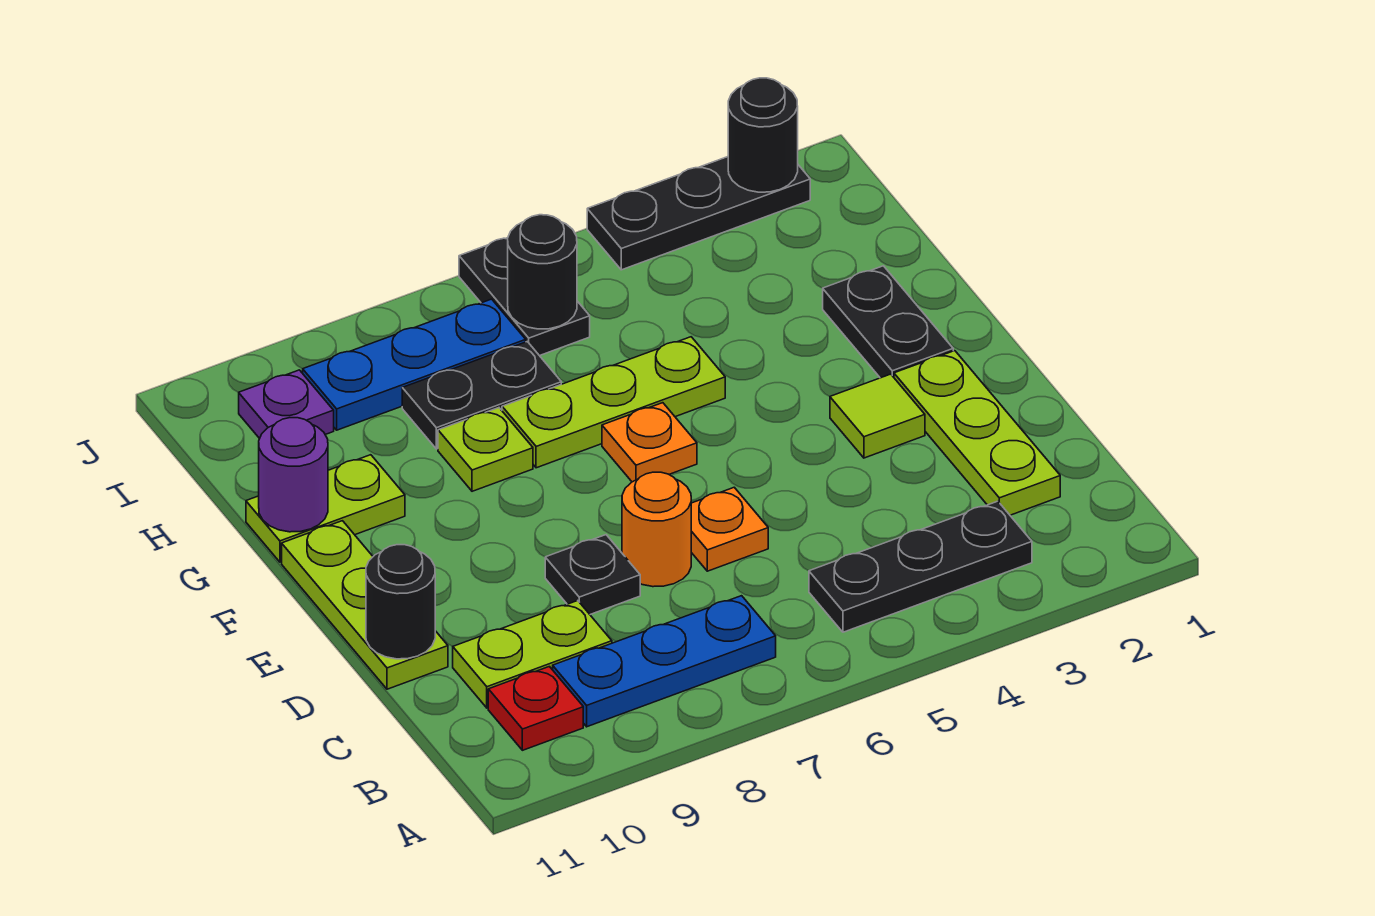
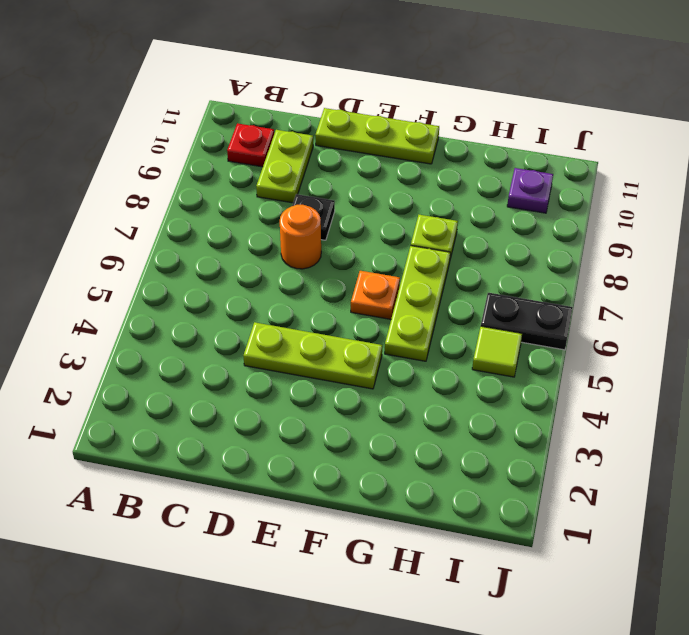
lime plate D4:F4 level 1 -> lime plate C2:E2 level 1
lime tile I5 level 1 -> lime tile E3 level 1
none -> black plate B3:B5 level 1
none -> blue plate B7:B9 level 1
none -> orange plate D6 level 1

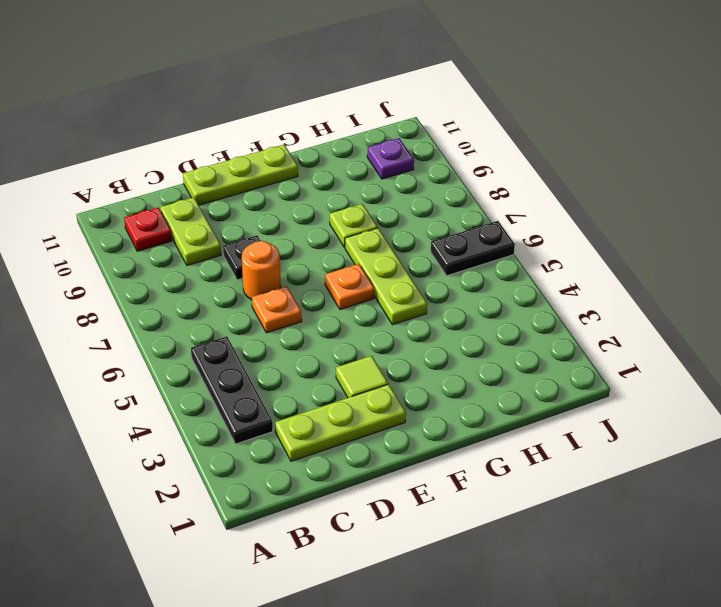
none -> blue plate B7:B9 level 1
none -> black plate F2:G2 level 1
none -> lime plate G10:G11 level 1

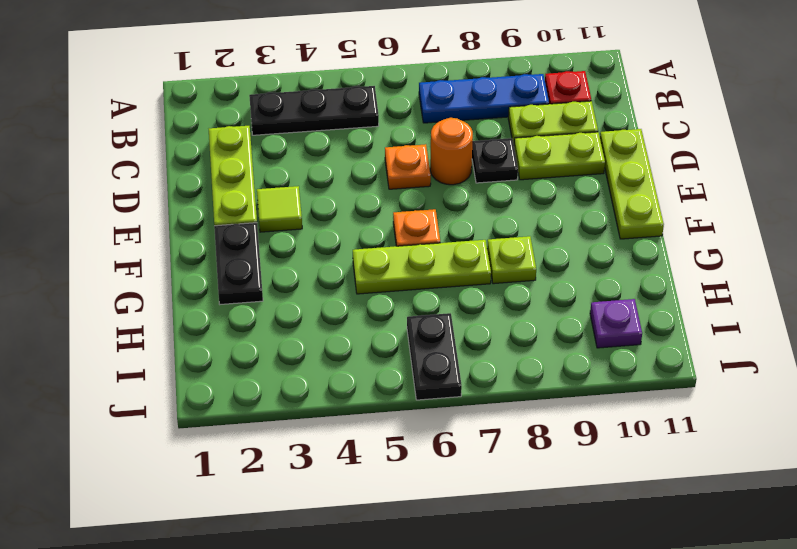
lime plate D9:D10 level 1 -> lime plate G10:G11 level 1
none -> black plate H7:H8 level 1
none -> blue plate I7:I9 level 1
none -> black plate J2:J4 level 1

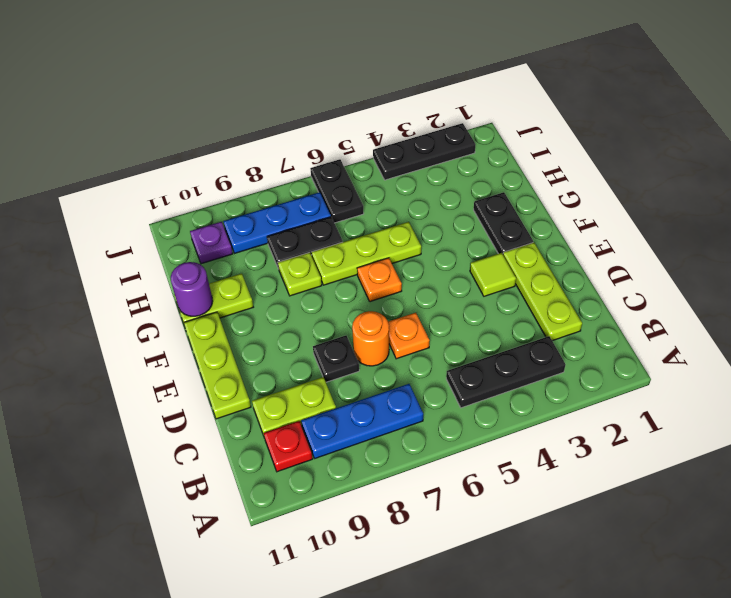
none -> black round brick D11 level 2
none -> black round brick I6 level 2
none -> black round brick J2 level 2

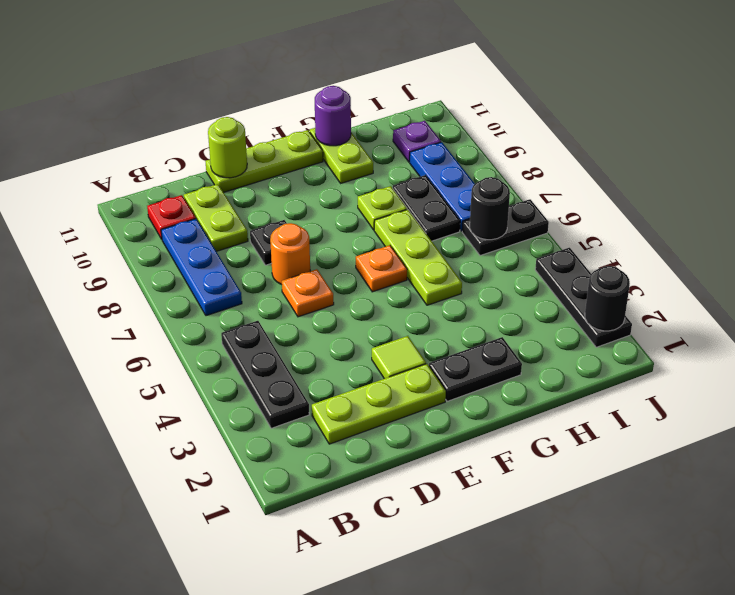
lime round brick D11 level 2 -> black round brick D11 level 2

